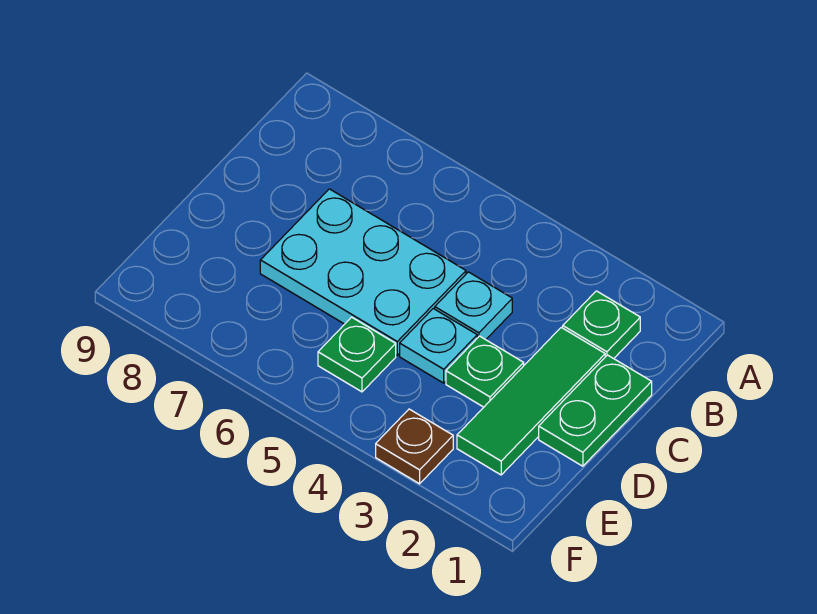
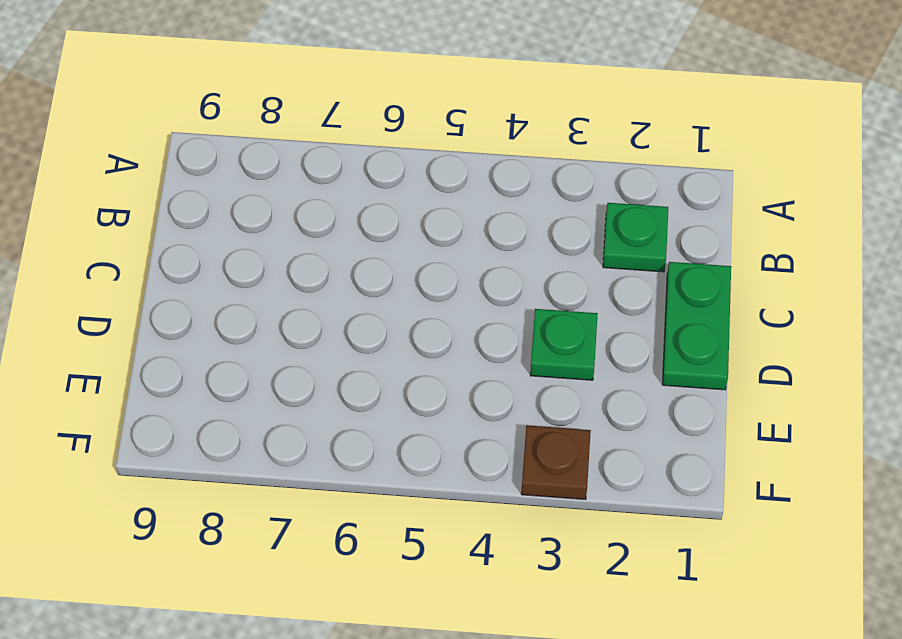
none -> green tile C2:E2 level 1
none -> cyan plate C4 level 1

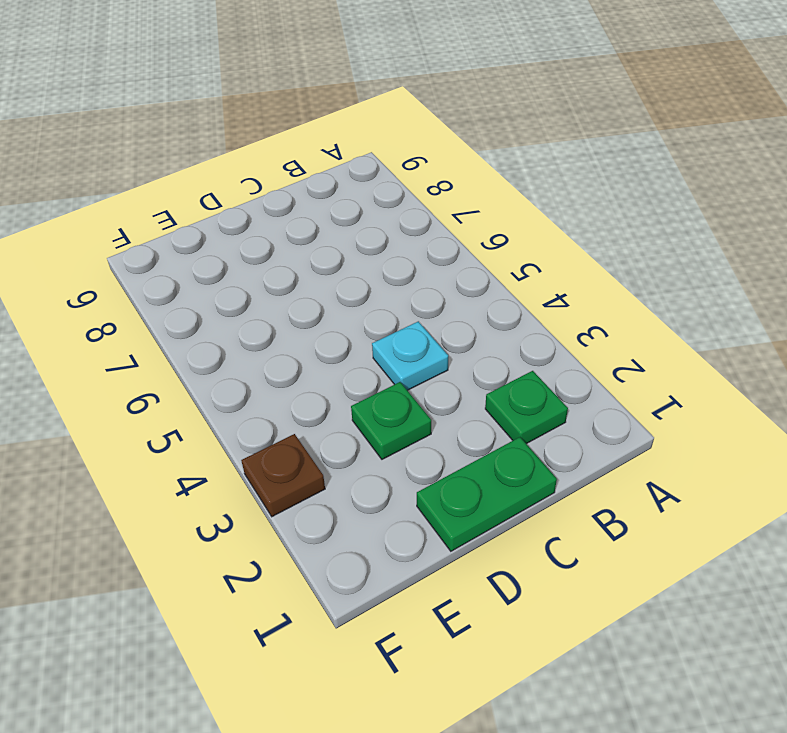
none -> green tile C2:E2 level 1
none -> cyan plate C5:D7 level 1

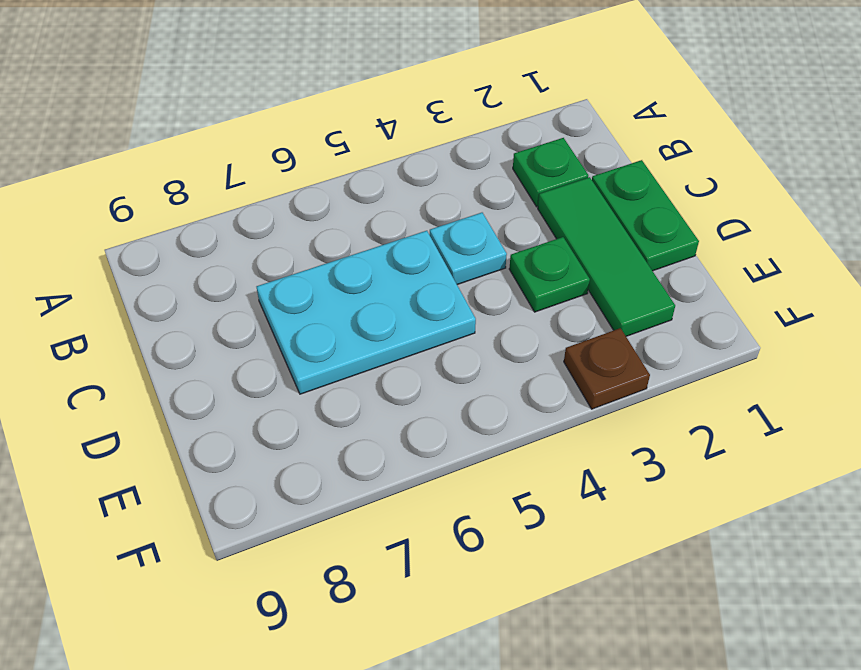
none -> cyan plate D4 level 1
none -> green plate E5 level 1

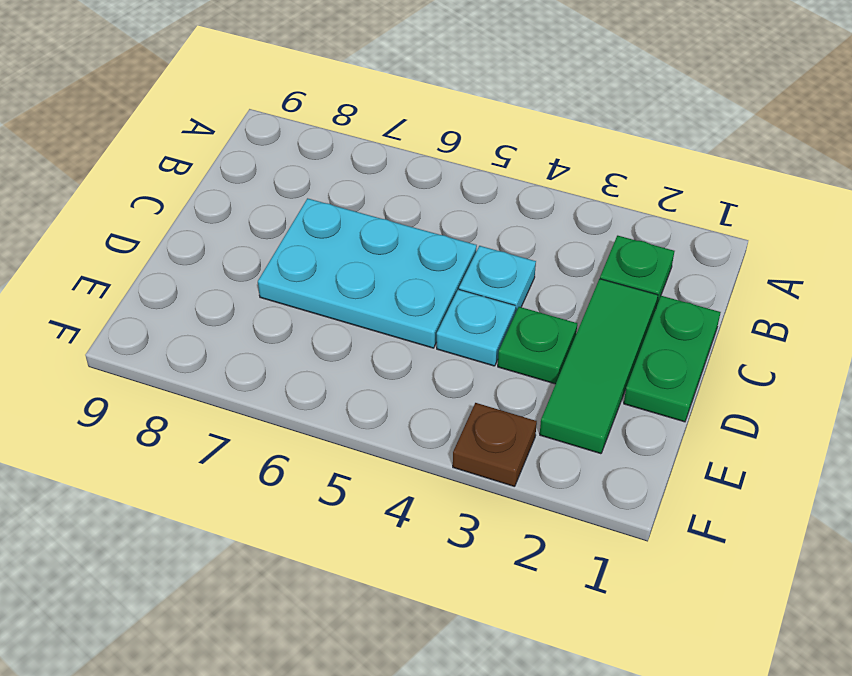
none -> green plate E5 level 1

